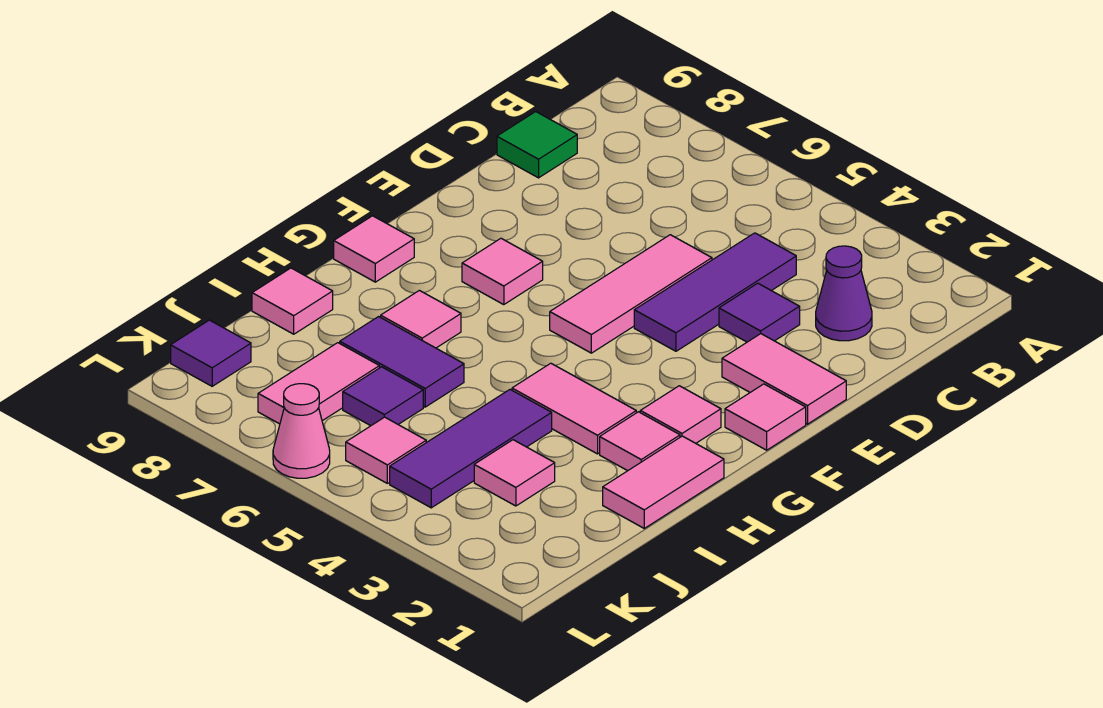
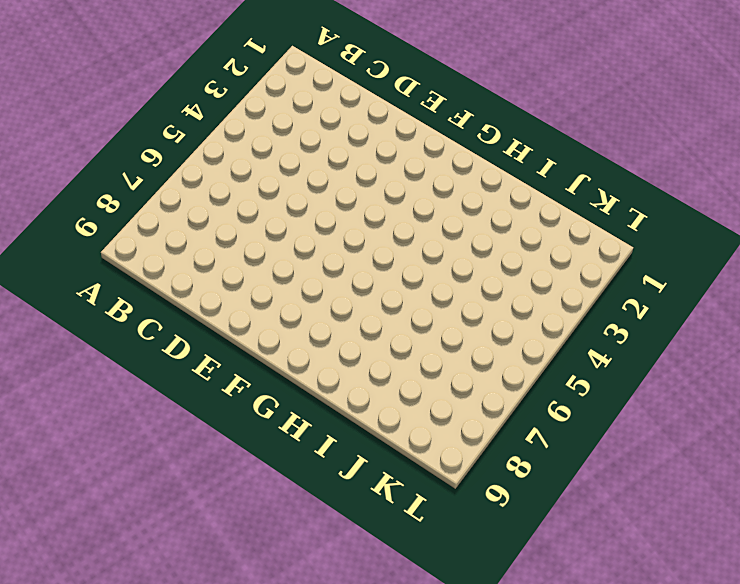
none -> purple cone C2 level 1
none -> purple tile C4:E4 level 1
none -> green tile C9 level 1

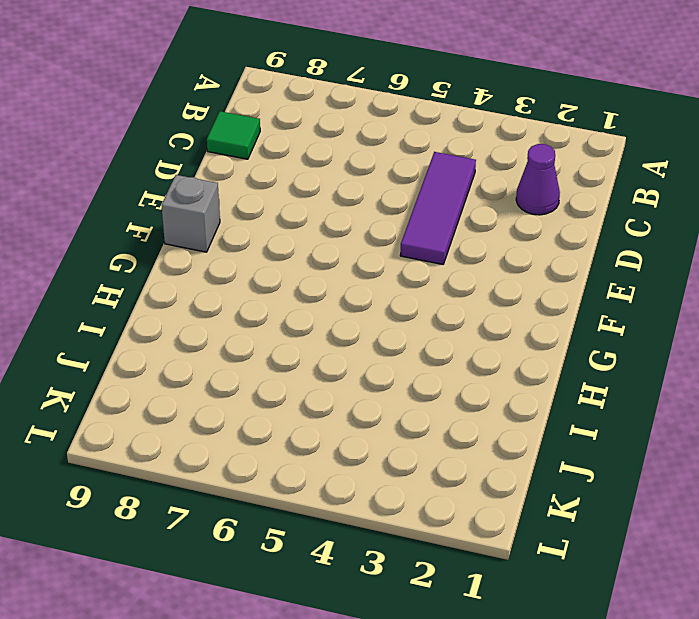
grey brick F9 level 1 -> none
none -> purple tile D3 level 1
none -> pink tile D5:F5 level 1
none -> pink tile E1:E2 level 1

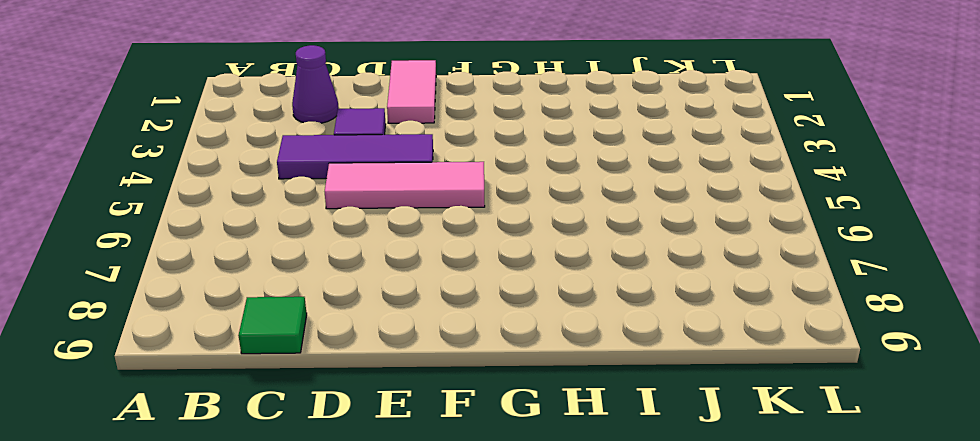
none -> pink tile F1 level 1
none -> pink tile F7 level 1
none -> pink tile G2 level 1

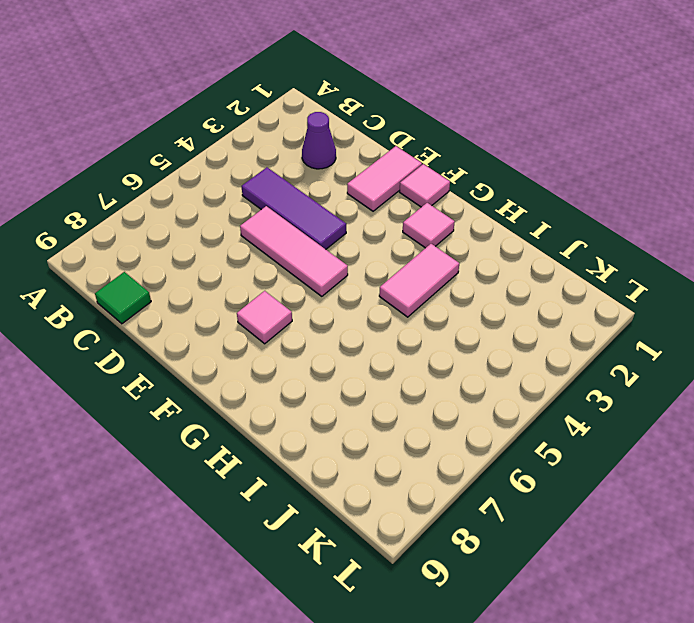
none -> purple tile D3 level 1
none -> pink tile G9 level 1
none -> pink tile H1:I1 level 1

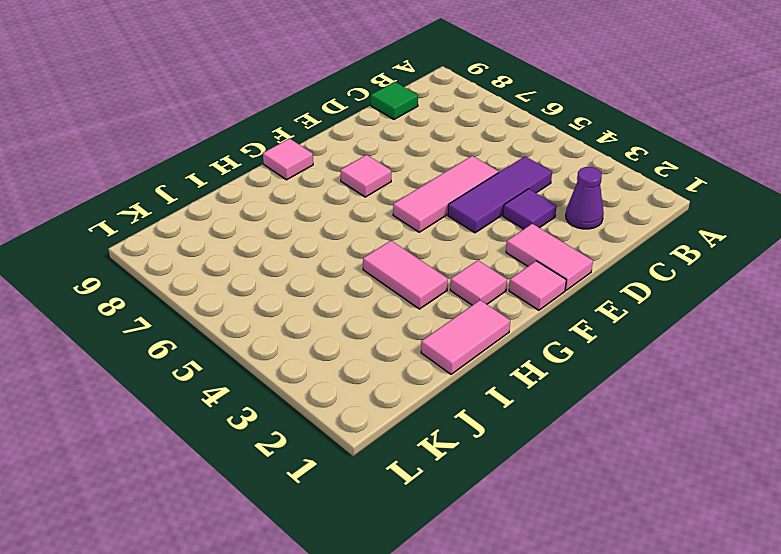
none -> pink tile H2 level 1
none -> pink tile H7 level 1
none -> purple tile I4:K4 level 1

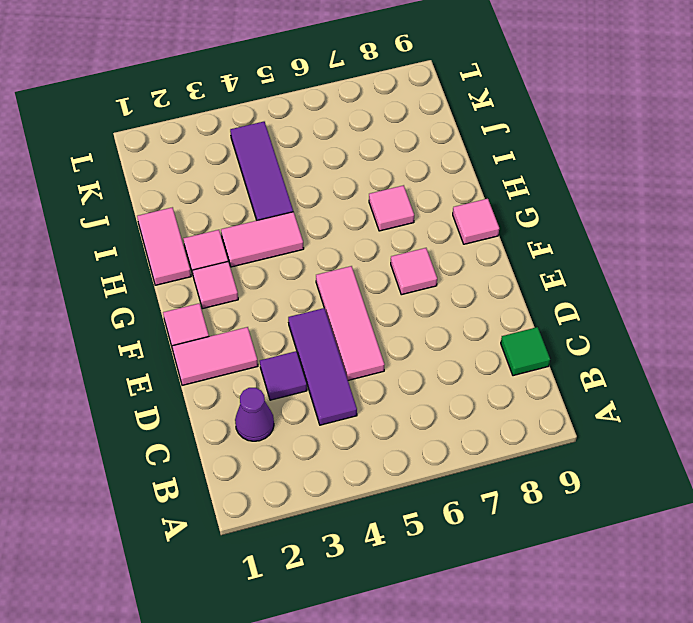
none -> purple tile I6:I7 level 1
none -> pink tile I9 level 1
none -> pink tile J3 level 1

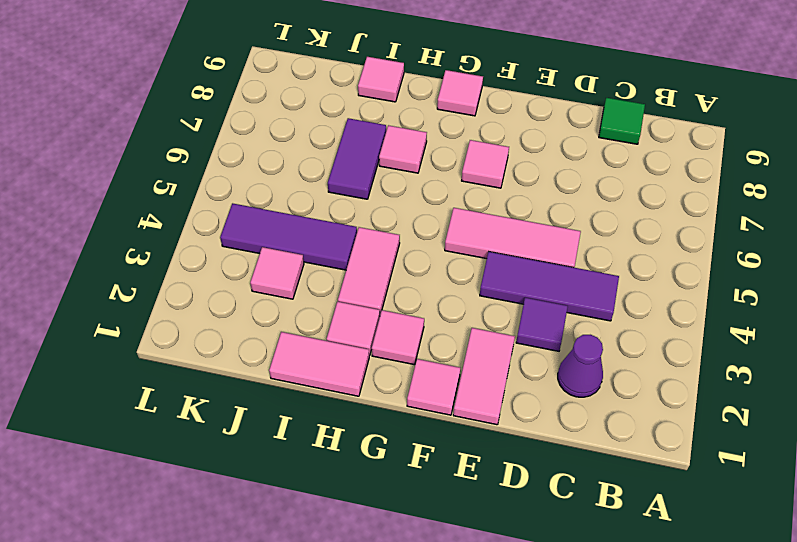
none -> purple tile J6 level 1
none -> pink tile J7:K7 level 1
none -> pink tile K5 level 1

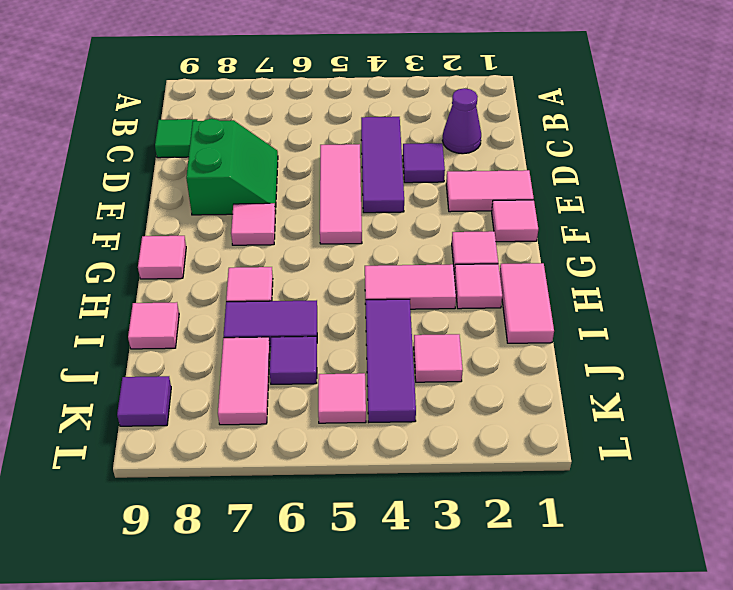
green slope D7:E8 level 1 top 8 -> none
none -> pink cone L6 level 1

